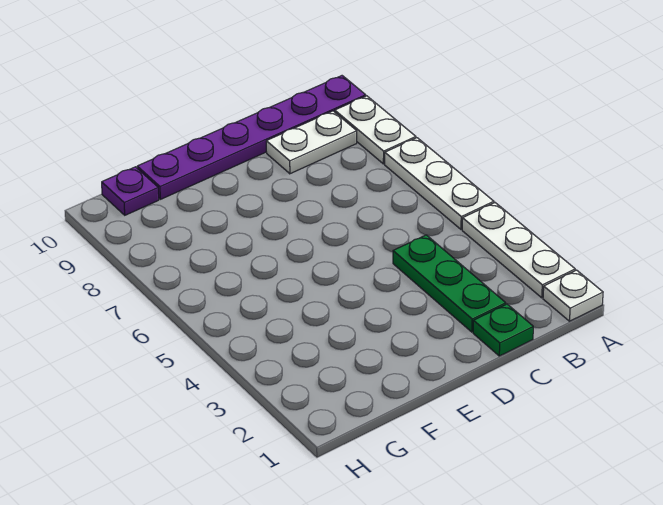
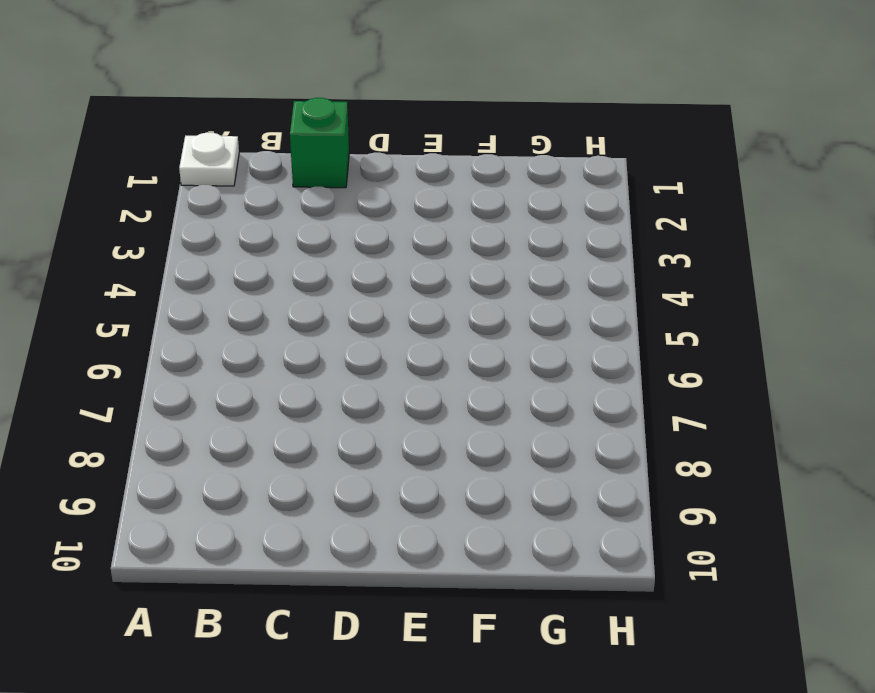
green brick C1 level 1 -> green plate C1 level 1
none -> white plate A2:A4 level 1
none -> white plate A5:A7 level 1

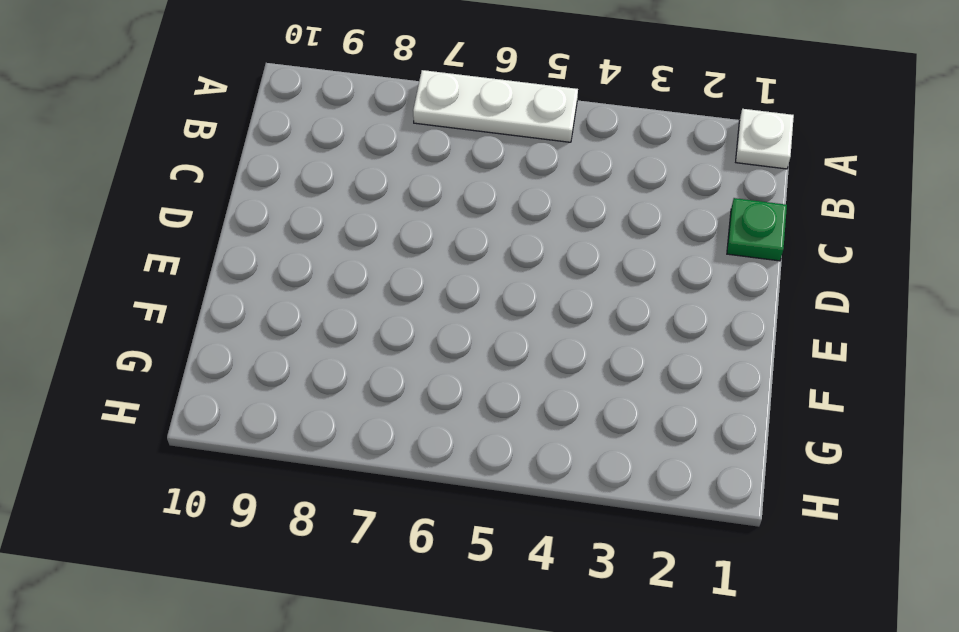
none -> white plate A2:A4 level 1
none -> white plate A8:A9 level 1

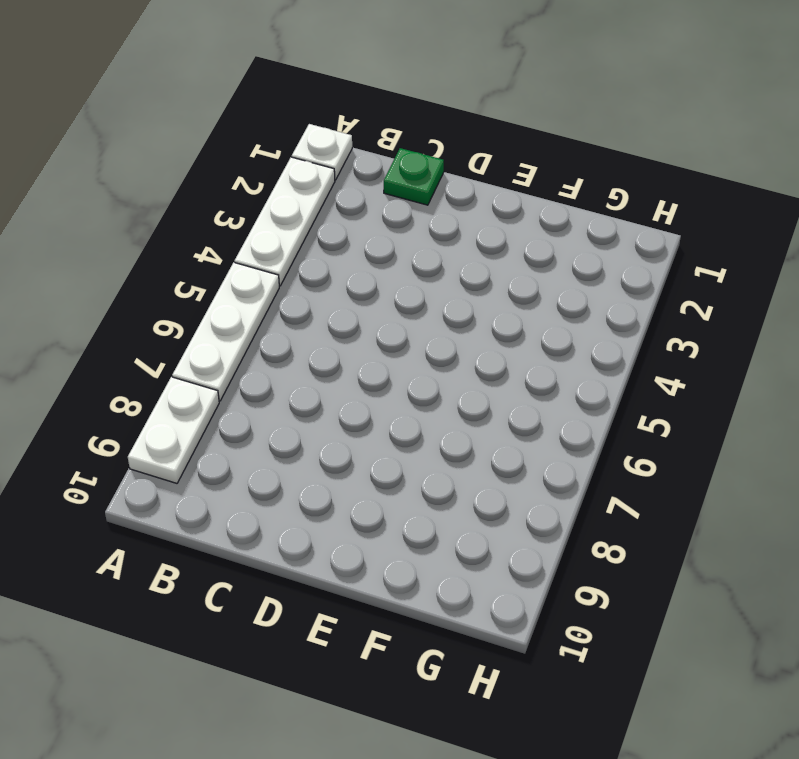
none -> purple plate A10:F10 level 1
none -> white plate B9:C9 level 1

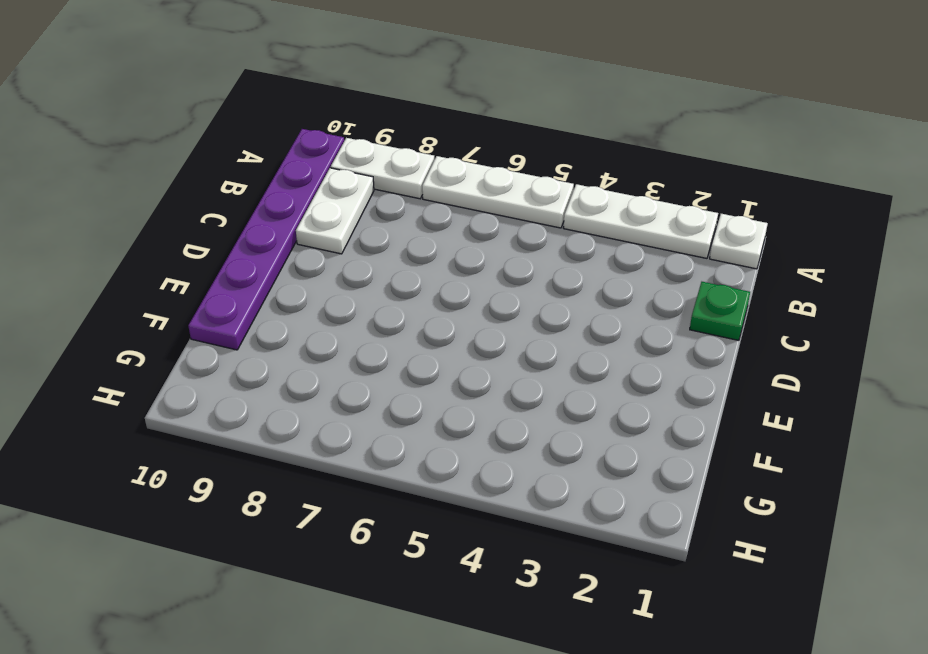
none -> green plate C2:C4 level 1
none -> purple plate G10 level 1

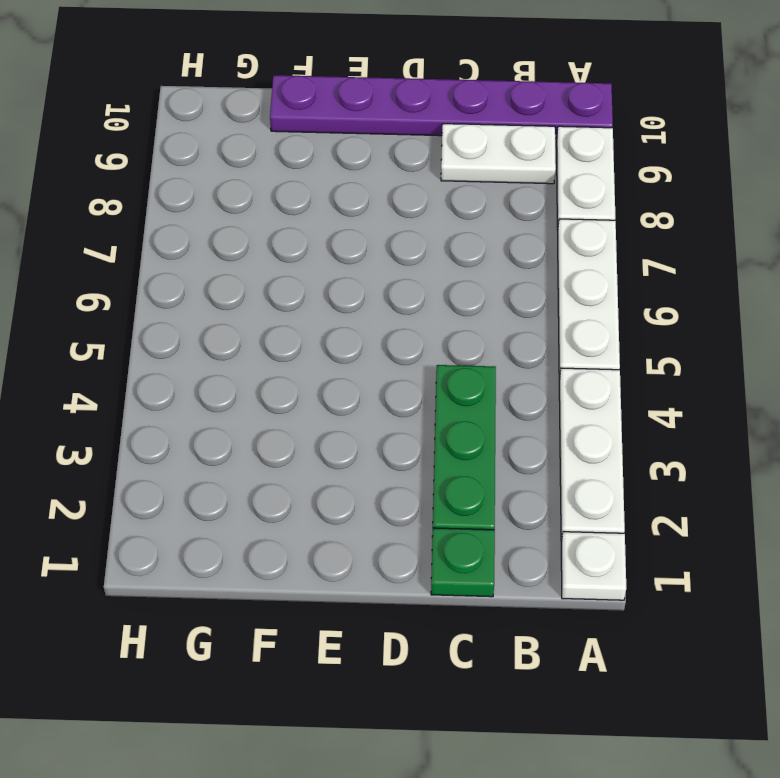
none -> purple plate G10 level 1

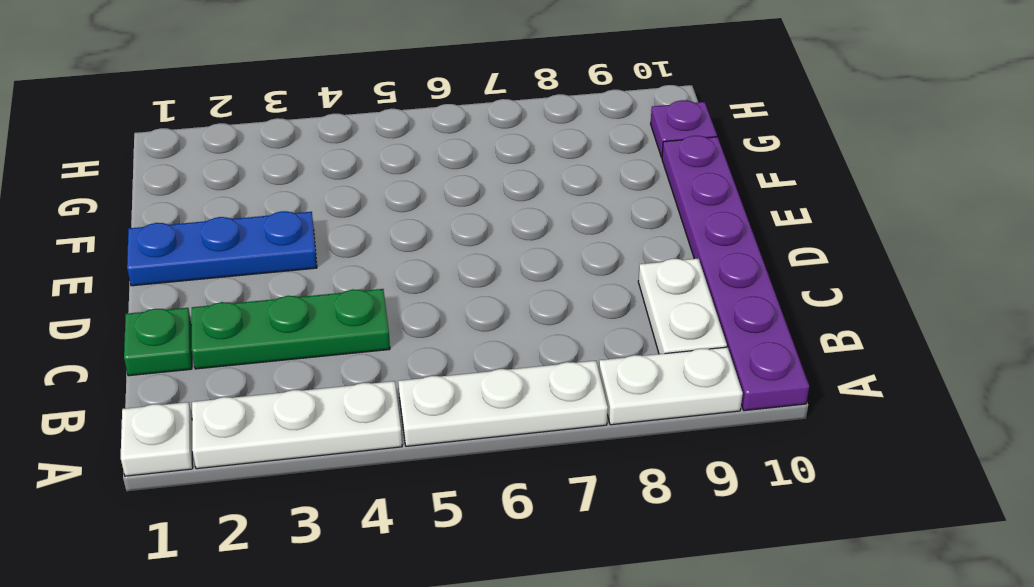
blue plate E1:E3 level 1 -> none

